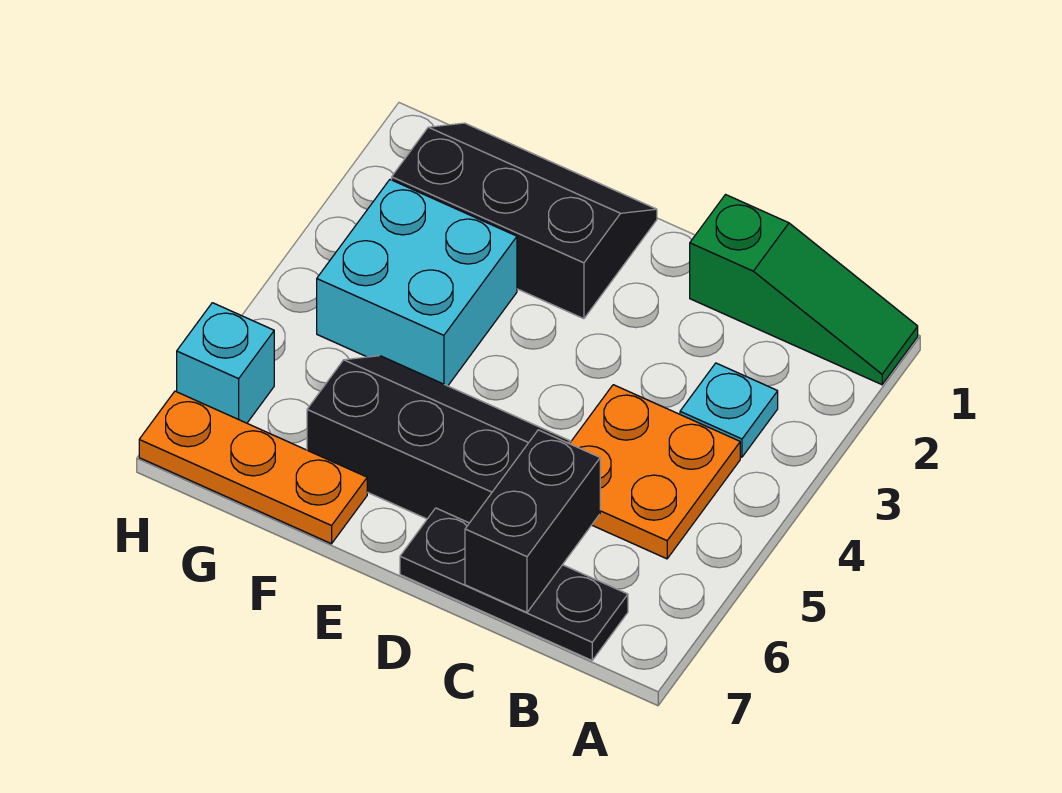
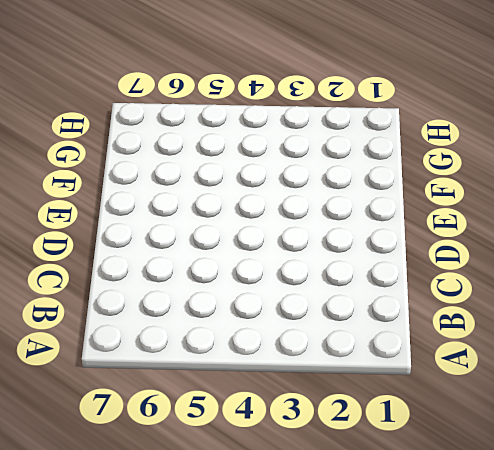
none -> green slope A1:C1 level 1 top C
none -> cyan plate B3 level 1

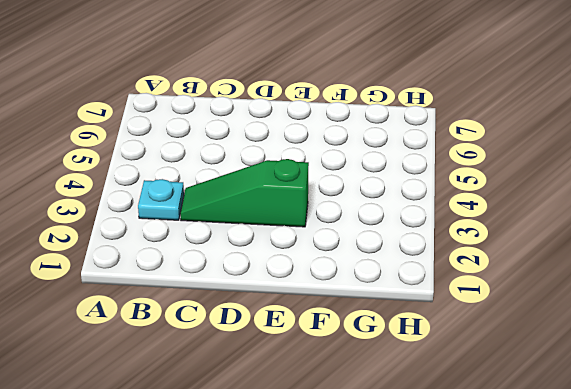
green slope C3:E3 level 1 top E -> green slope A1:C1 level 1 top C
none -> orange plate B4:C5 level 1
none -> black plate B7:D7 level 1

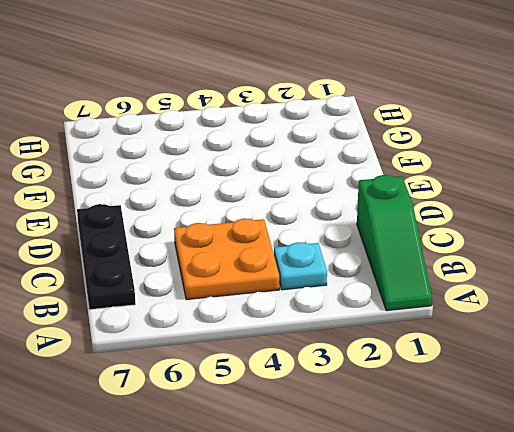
none -> black slope D5:F6 level 1 top 6
none -> black slope E1:G2 level 1 top 2

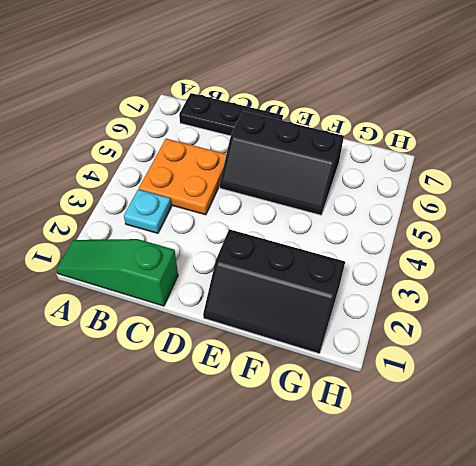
none -> cyan brick F3:G4 level 1
none -> orange plate F7:H7 level 1

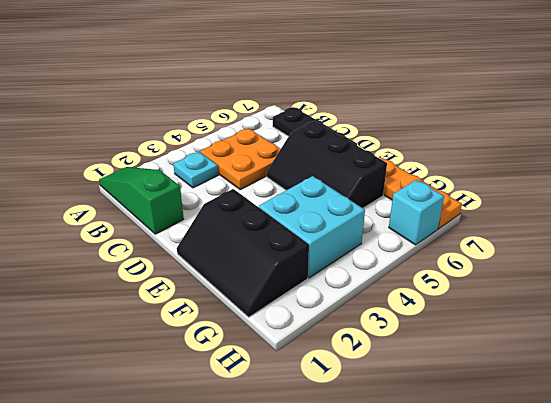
none -> black brick C6:C7 level 2

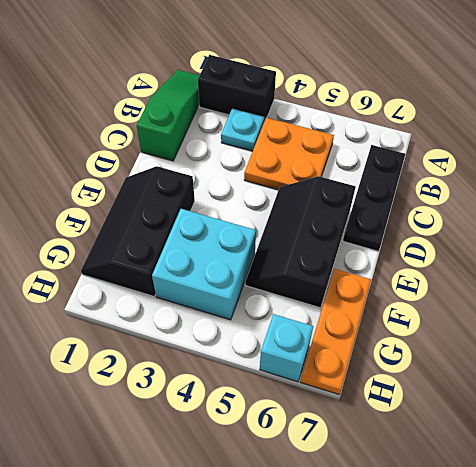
black brick A2:A3 level 1 -> black brick C6:C7 level 2

